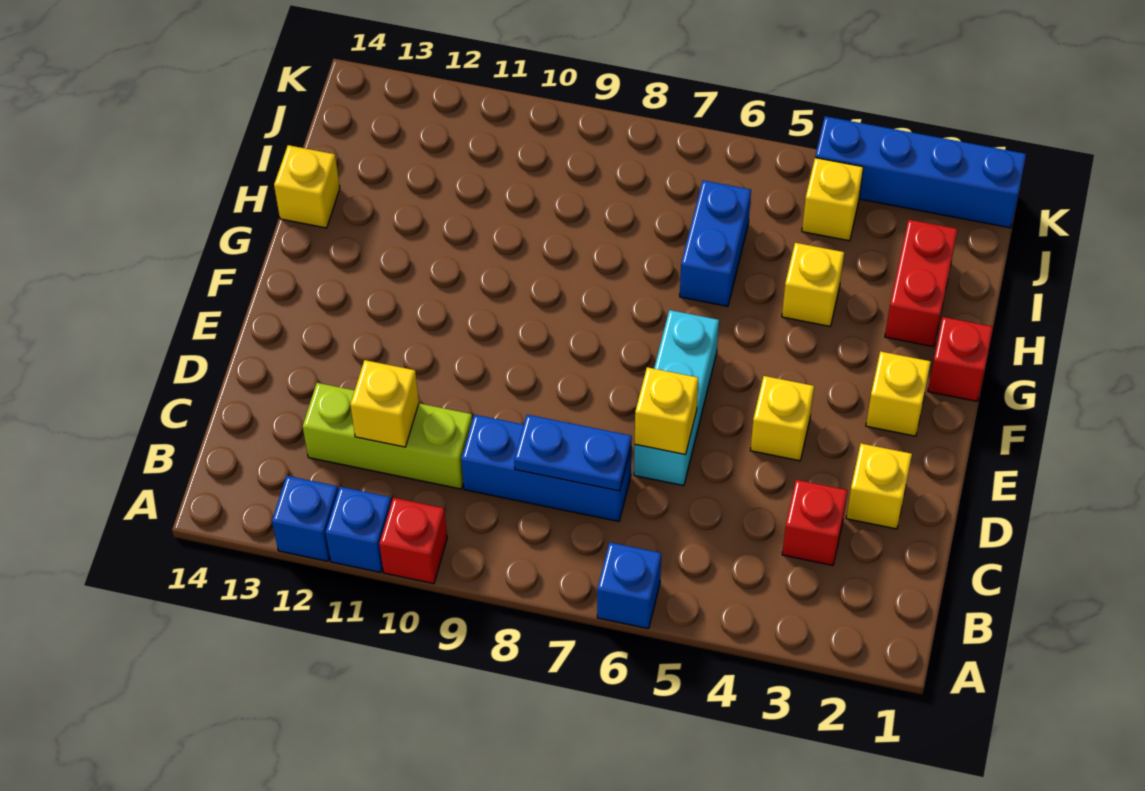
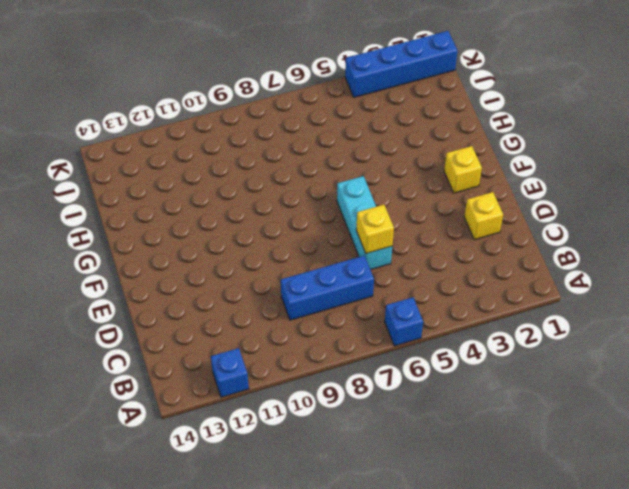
none -> red brick A10 level 1
none -> blue brick A11 level 1
none -> red brick C3 level 1

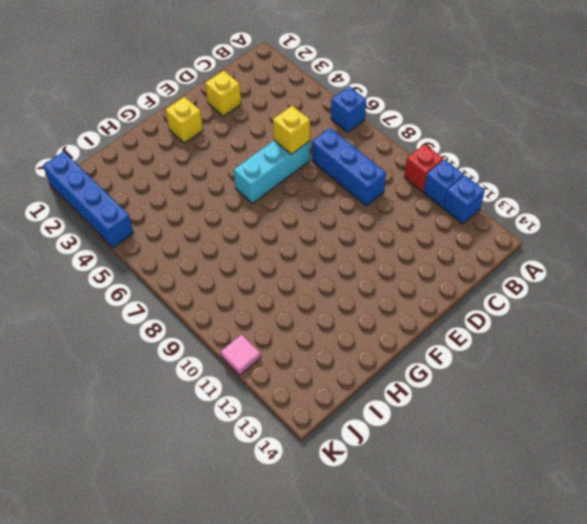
pink tile K11 level 1 -> none
none -> red brick C3 level 1
none -> lime brick C10:C12 level 1
none -> yellow brick E4 level 1

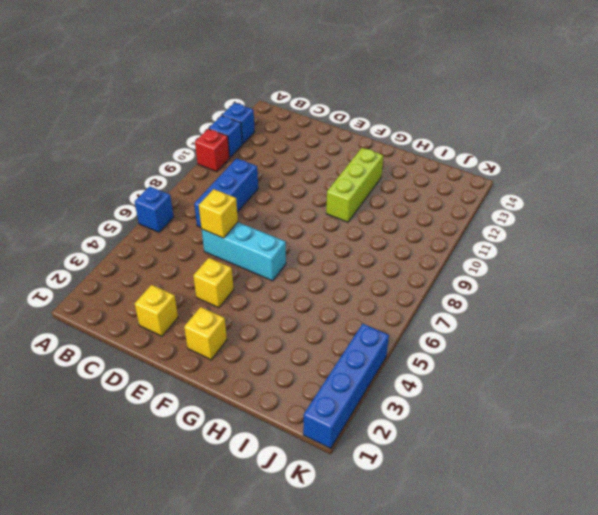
lime brick G10:G12 level 1 -> lime brick C10:C12 level 1
none -> red brick C3 level 1
none -> red brick G1 level 1
none -> red brick H2:I2 level 1

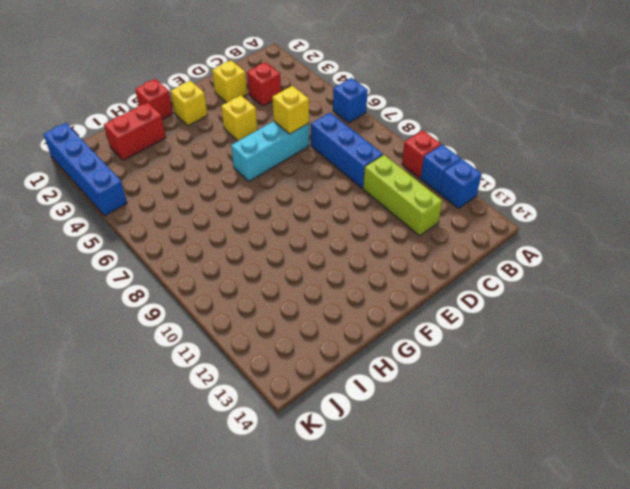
none -> yellow brick H4 level 1
none -> blue brick H6:I6 level 1
none -> yellow brick H14 level 1

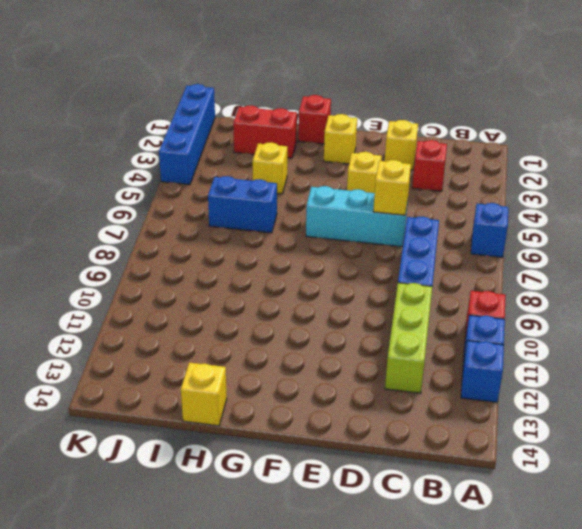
none -> yellow brick J4 level 1
none -> blue plate C7:C8 level 2
none -> yellow brick C11 level 2

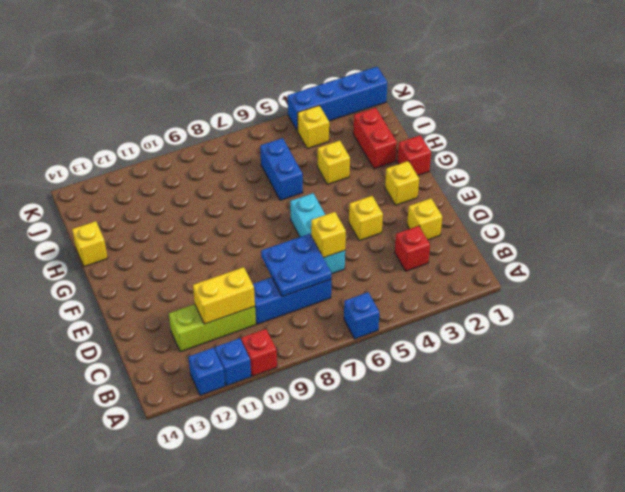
blue plate C7:D8 level 2 -> blue plate C7:C8 level 2
yellow brick C10:C11 level 2 -> yellow brick C11 level 2

